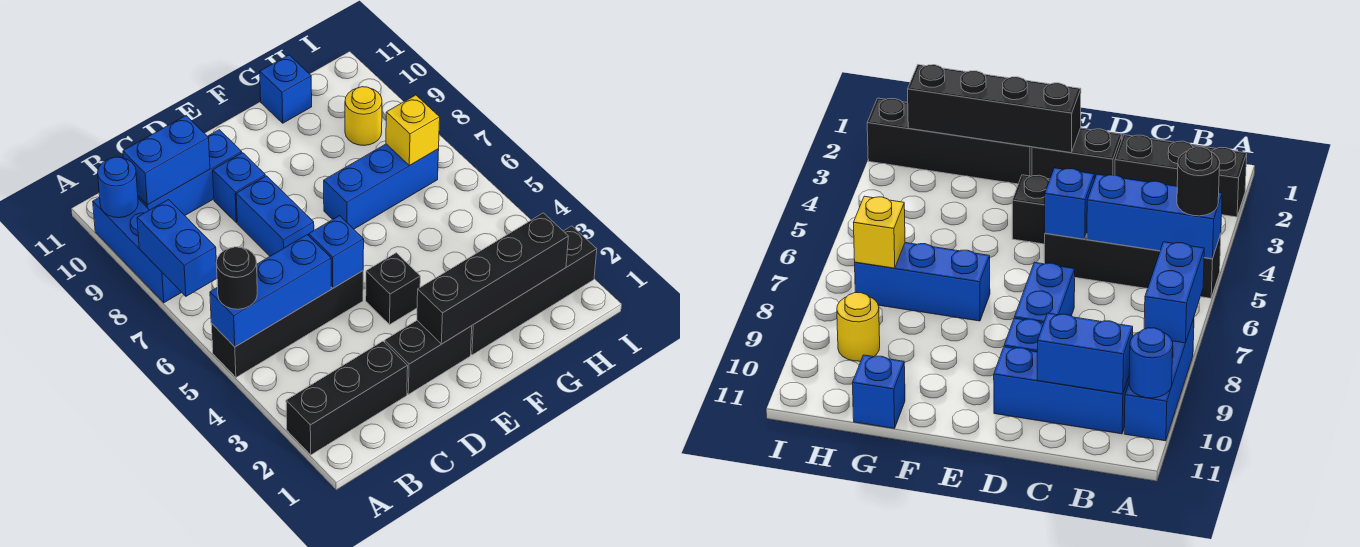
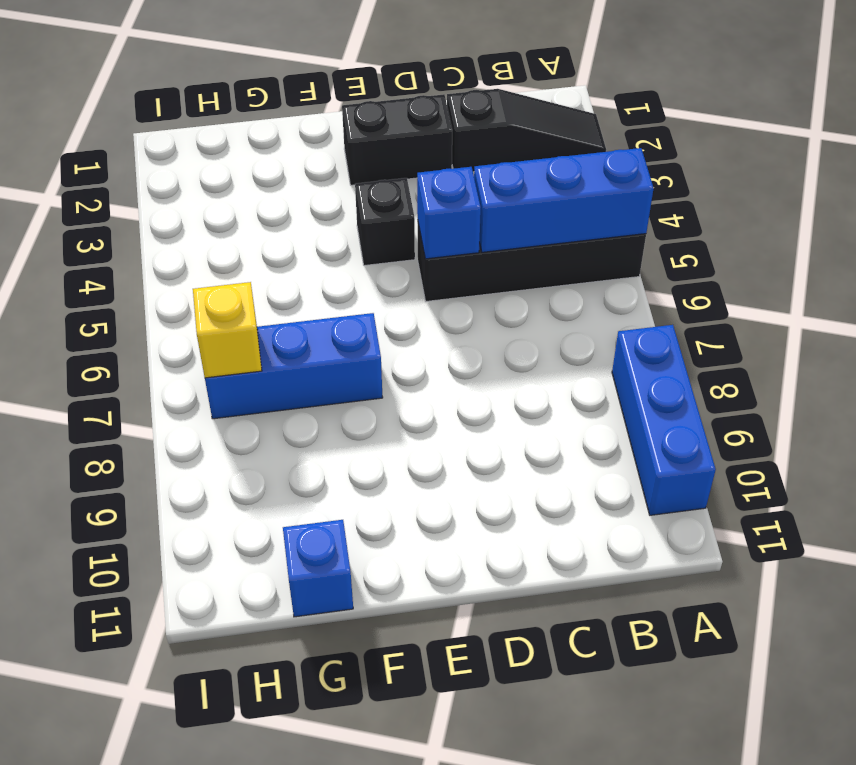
black slope A2:C2 level 1 top C -> black brick A2:C2 level 1
none -> blue brick B10:D10 level 1
none -> blue brick D7:D8 level 1
none -> blue brick D9 level 1

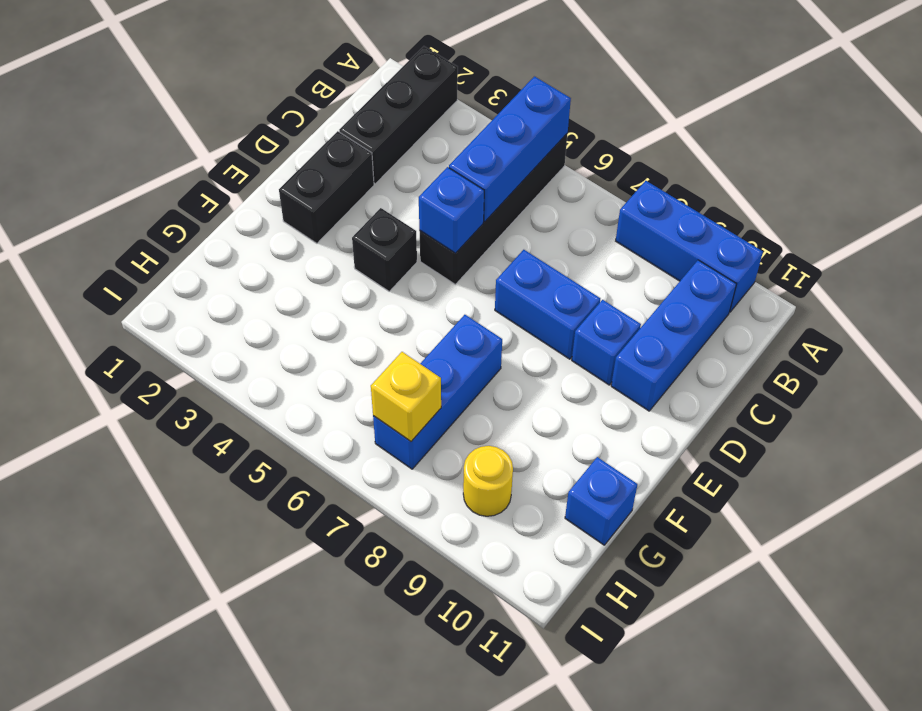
none -> black brick F2:I2 level 1
none -> blue brick A7:A8 level 2
none -> blue round brick A10 level 2

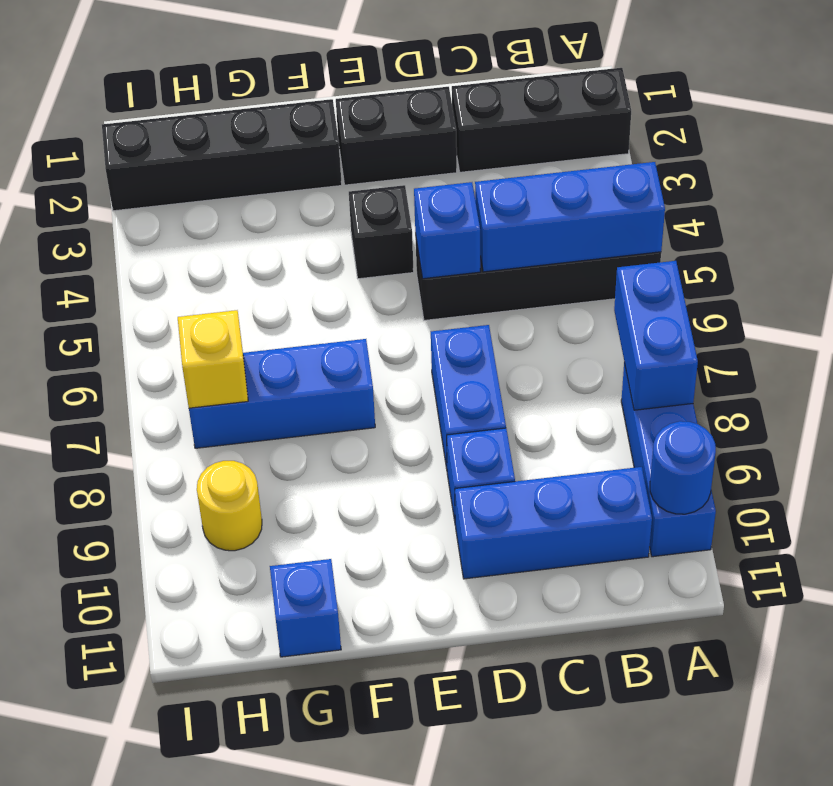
none -> blue brick B10:C10 level 2
none -> black brick E2:H2 level 2
none -> black round brick A5 level 3

